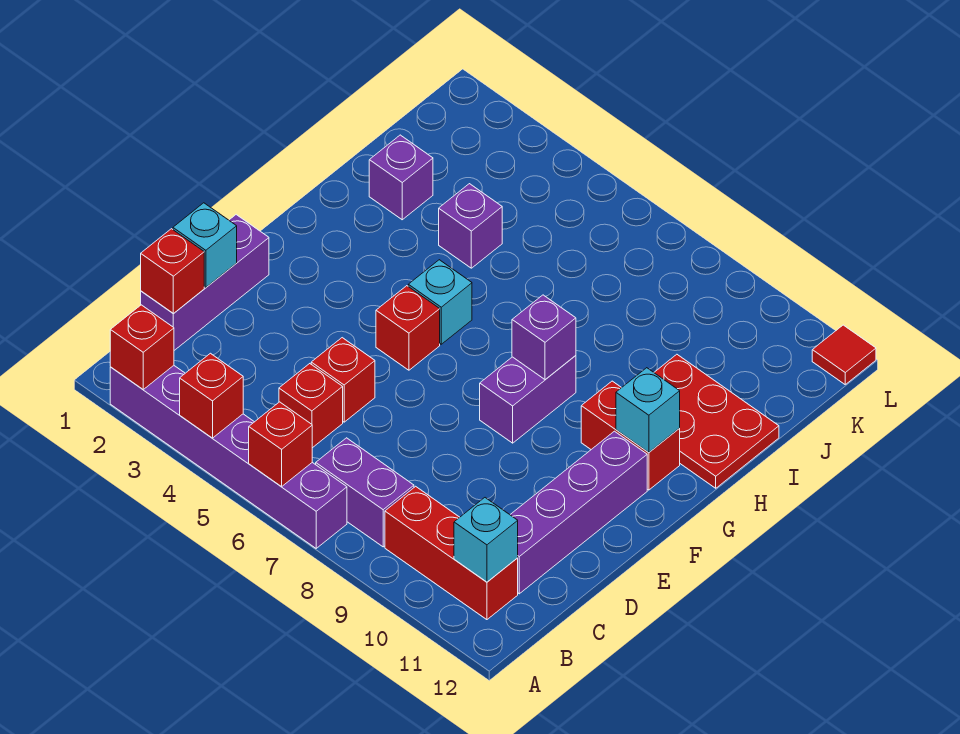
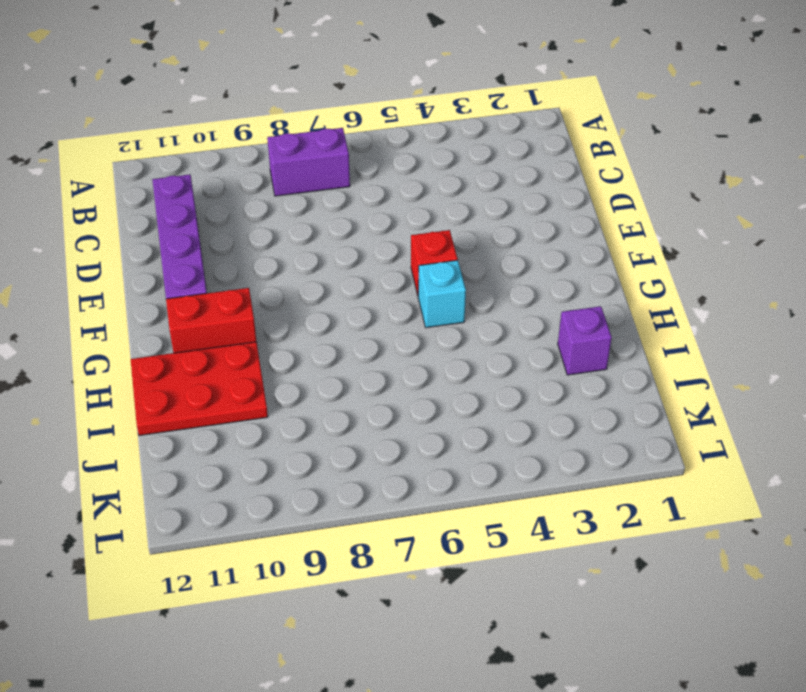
none -> purple brick A2:A7 level 1
none -> red brick B9:B11 level 1
none -> purple brick C1:E1 level 1

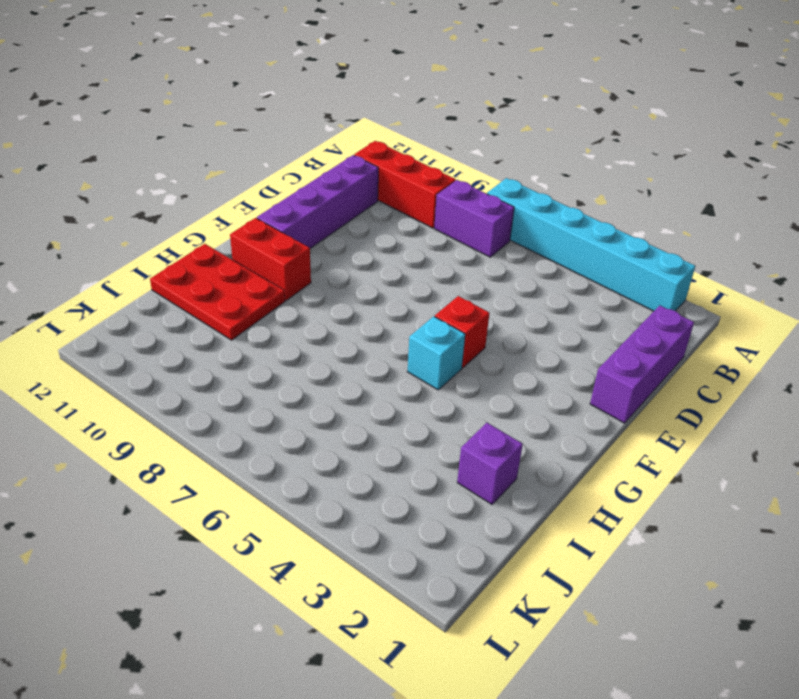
cyan brick A2:A7 level 1 -> purple brick A2:A7 level 1
none -> red brick C5 level 1
none -> red brick D5 level 1
none -> purple brick F8:G8 level 1

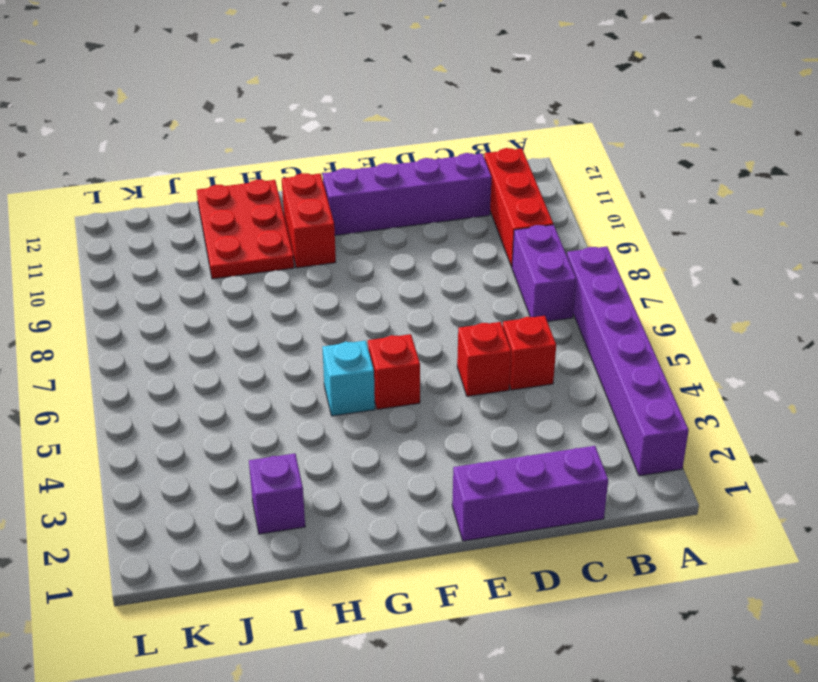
none -> purple brick F8:G8 level 1
none -> purple brick I4 level 1
none -> red tile L12 level 1

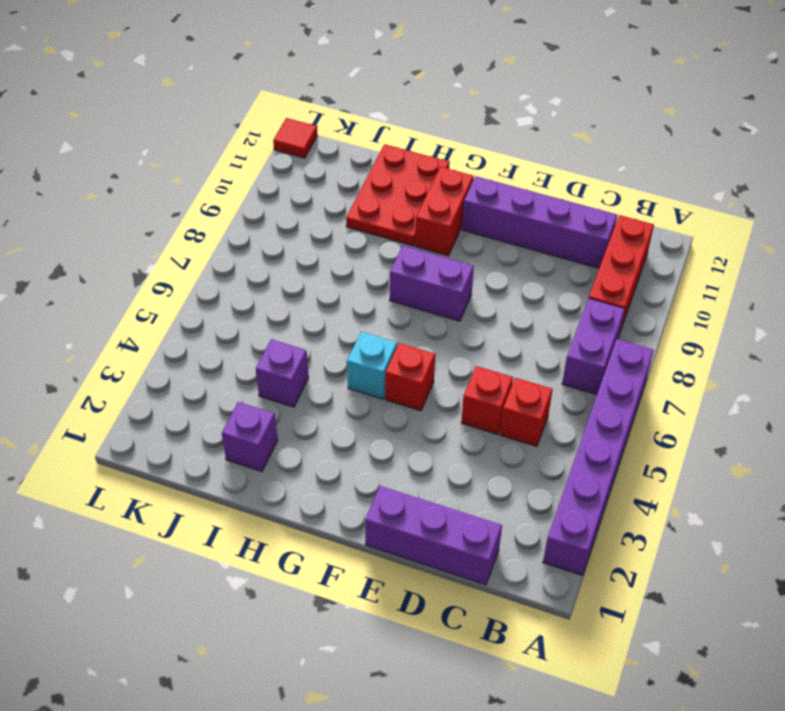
none -> red brick A2 level 2
none -> red brick A4 level 2
none -> red brick A6 level 2

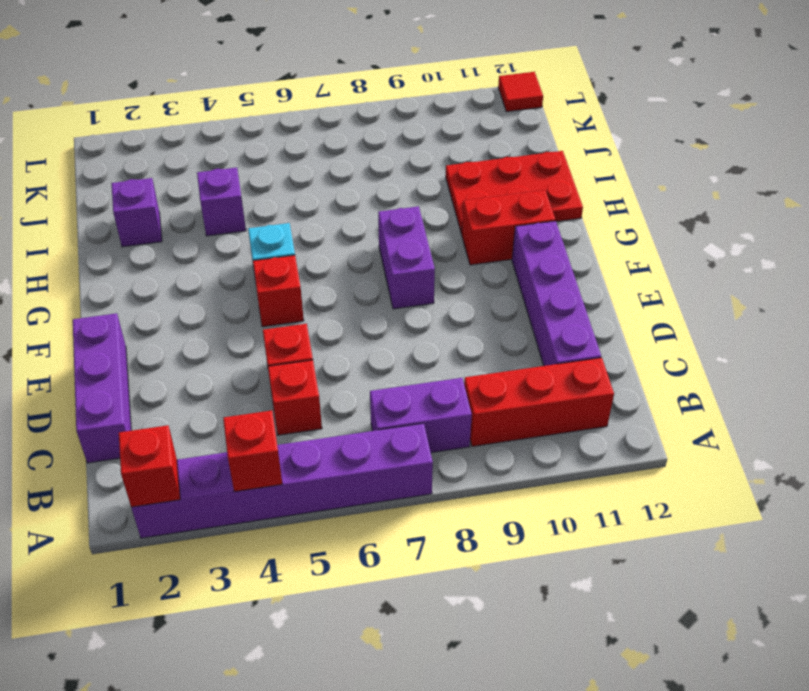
none -> red brick A6 level 2
none -> cyan brick B11 level 2
none -> red brick C1 level 2

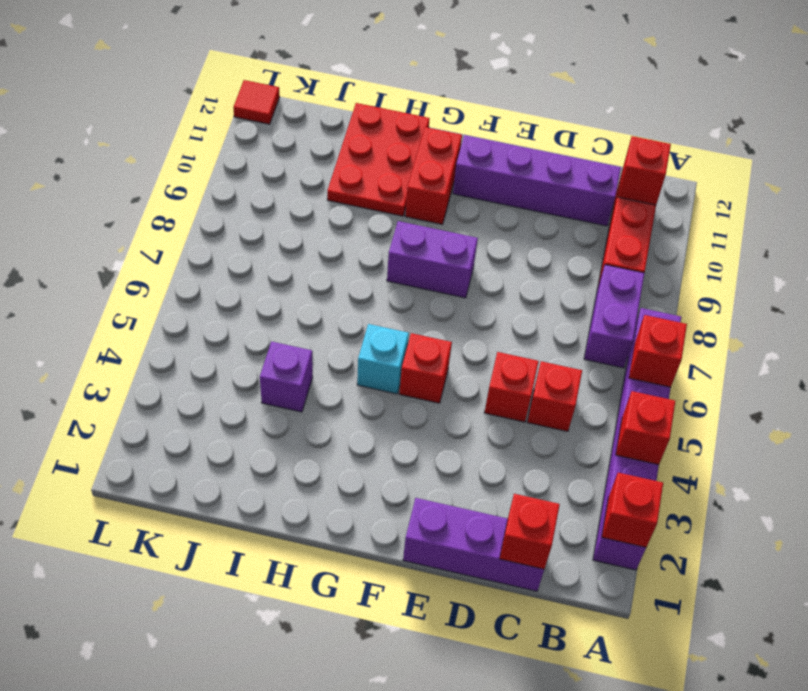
red brick B11 level 2 -> cyan brick B11 level 2
none -> purple brick I2 level 1
none -> cyan brick D1 level 2
none -> purple brick G8 level 2

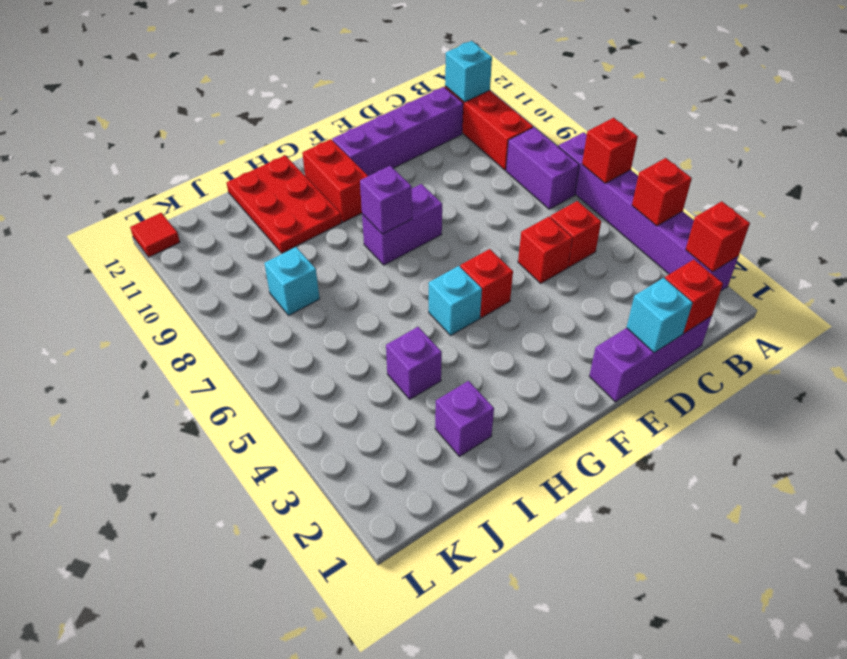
cyan brick J8 level 1 -> cyan brick G11 level 2

